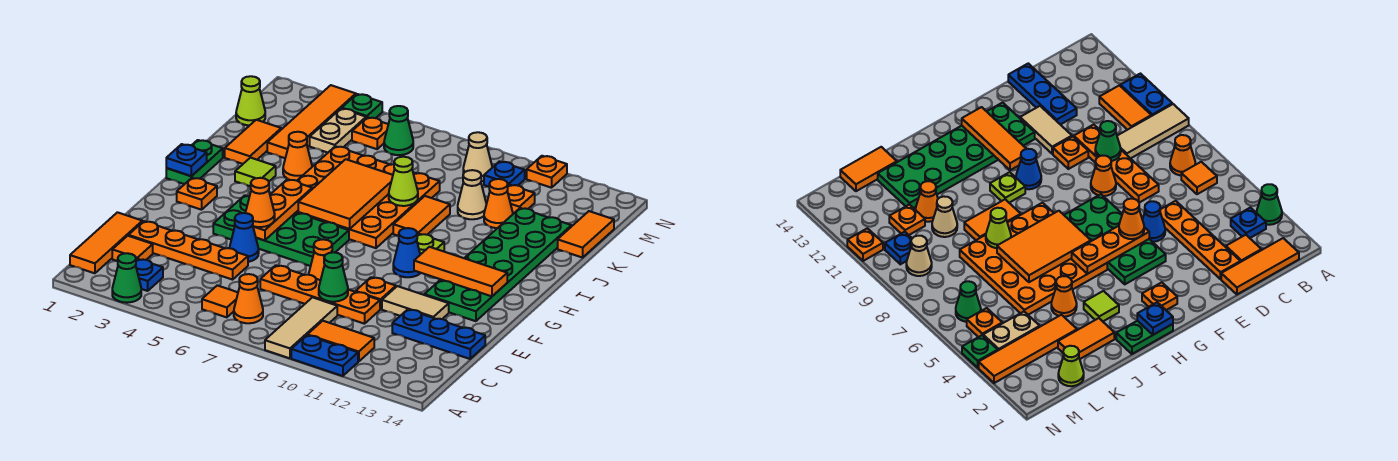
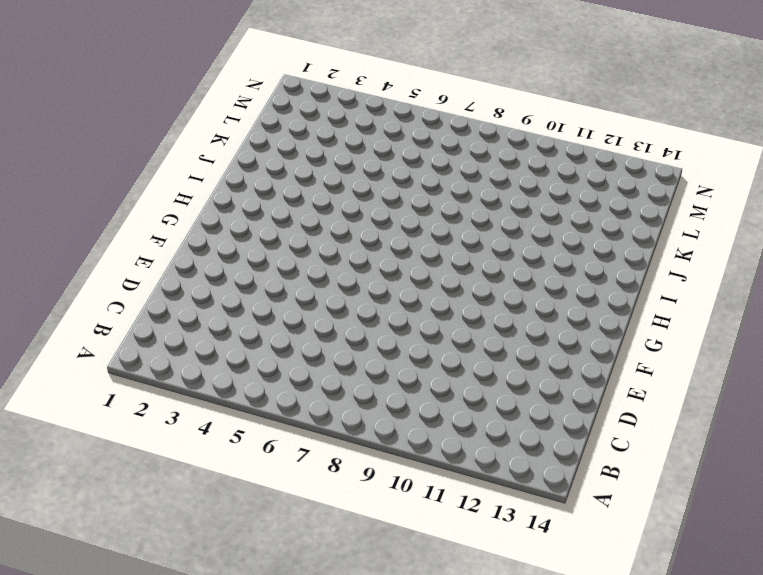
none -> green cone A3 level 1
none -> tan tile A9:C9 level 1
none -> blue plate A10:A11 level 1
none -> orange tile B1:D1 level 1

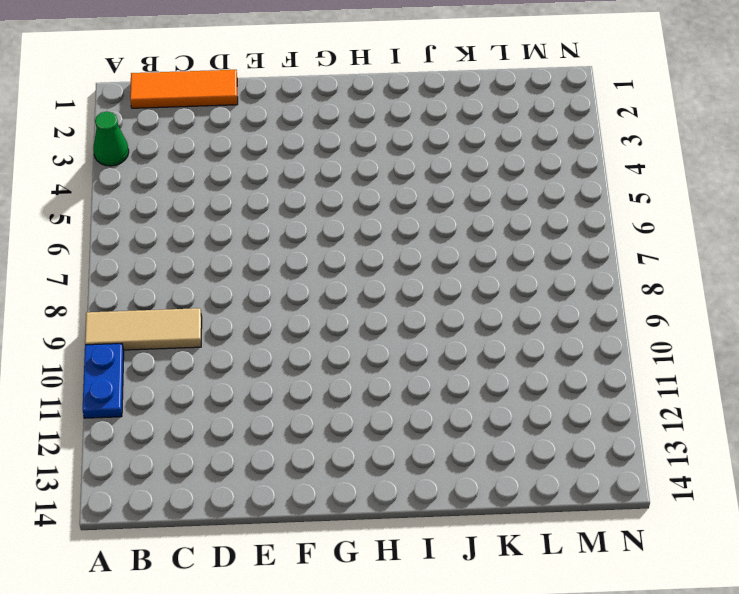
none -> blue plate B3 level 1
none -> orange tile B6 level 1
none -> orange cone B7 level 1
none -> orange tile B10:B11 level 1

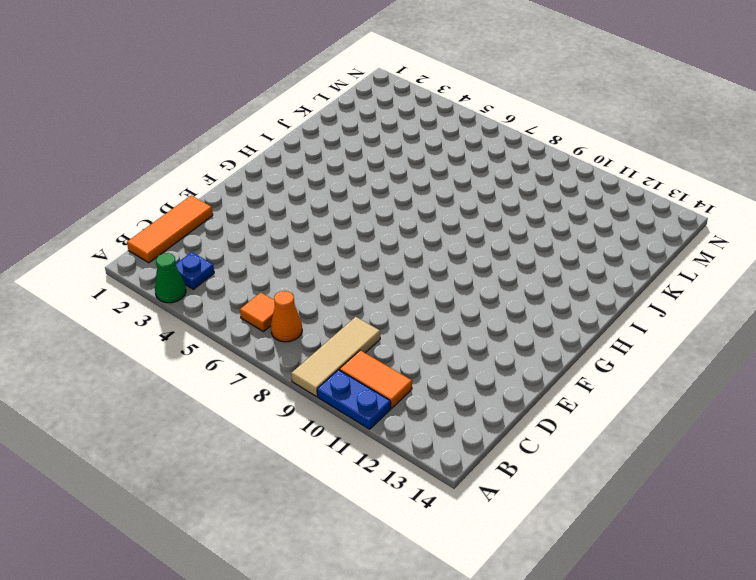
none -> orange tile C2 level 1
none -> orange plate D2:D5 level 1
none -> orange plate D7:D10 level 1
none -> blue plate D12:D14 level 1

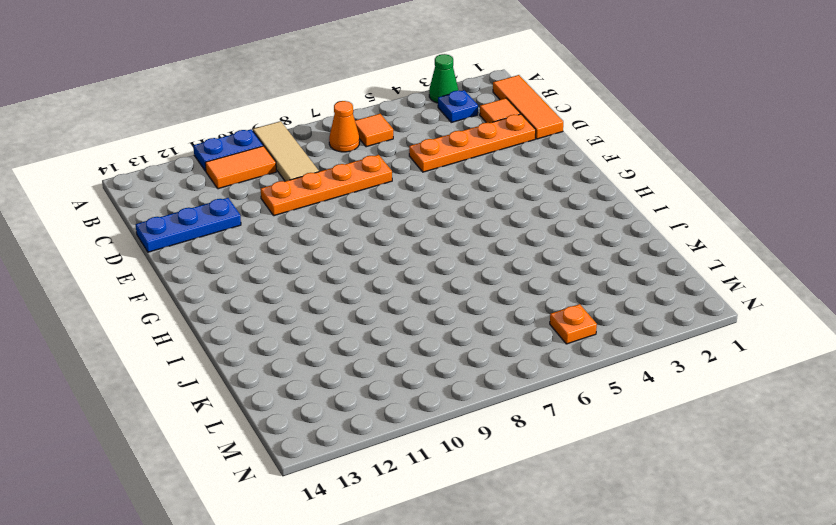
none -> blue cone E5 level 1
none -> orange cone E8 level 1
none -> orange plate E10 level 1
none -> tan tile E11:E12 level 1

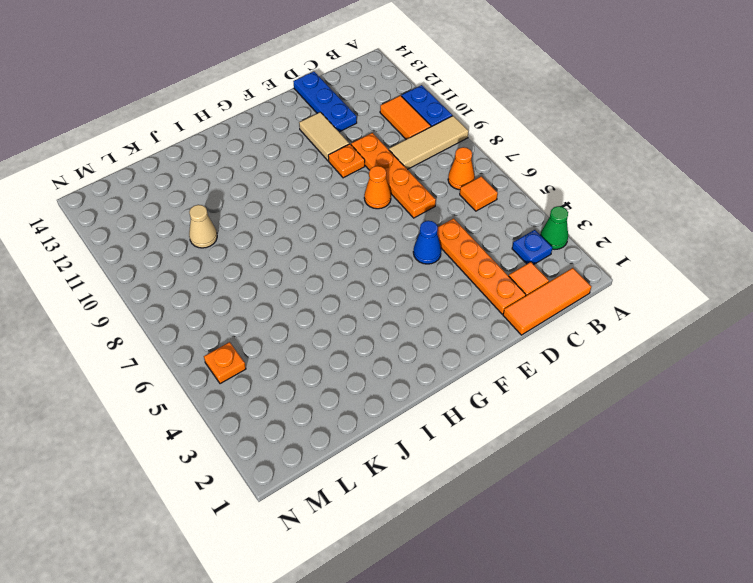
none -> green plate F4:G7 level 1
none -> green plate F12:K13 level 1
none -> orange plate G2 level 1
none -> blue cone G10 level 1

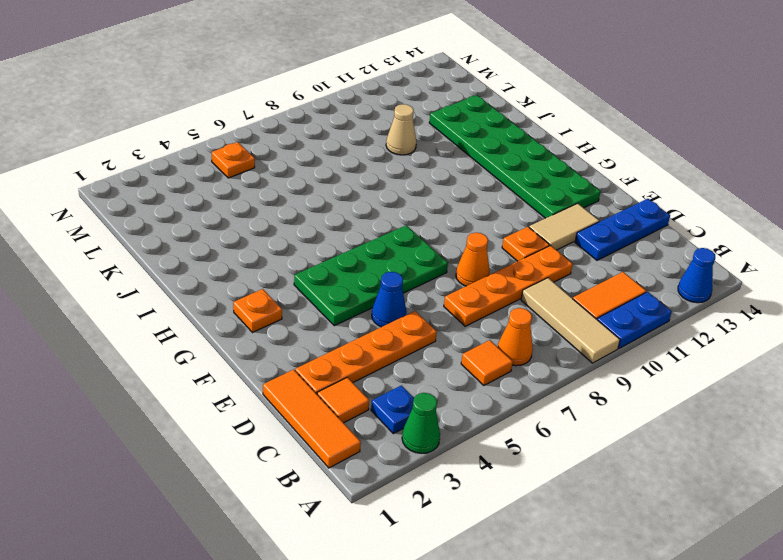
blue cone A13 level 1 -> blue cone G10 level 1
none -> green plate H1:I1 level 1
none -> orange plate H5:K8 level 1
none -> lime plate H10 level 1
none -> lime tile I3 level 1

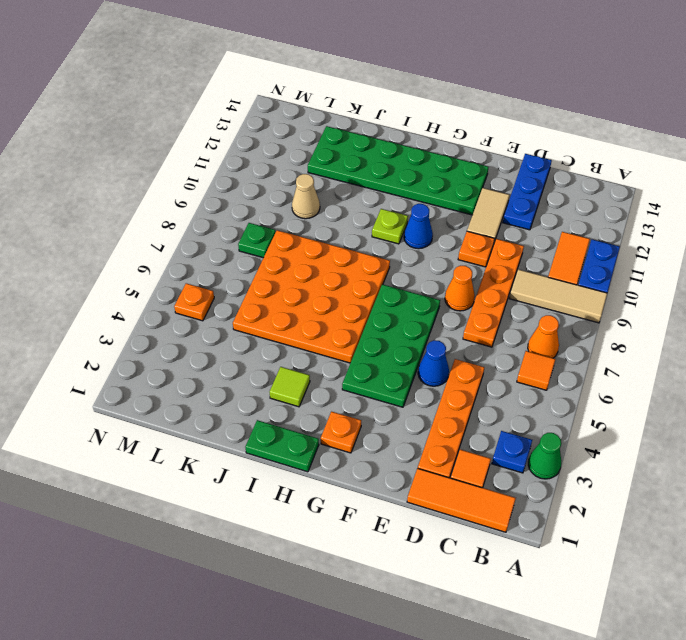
green plate L8 level 1 -> green plate N4 level 1
none -> orange tile I9:J9 level 1
none -> orange tile J2:K2 level 1
none -> orange cone J4 level 1
none -> orange tile K3:N3 level 1

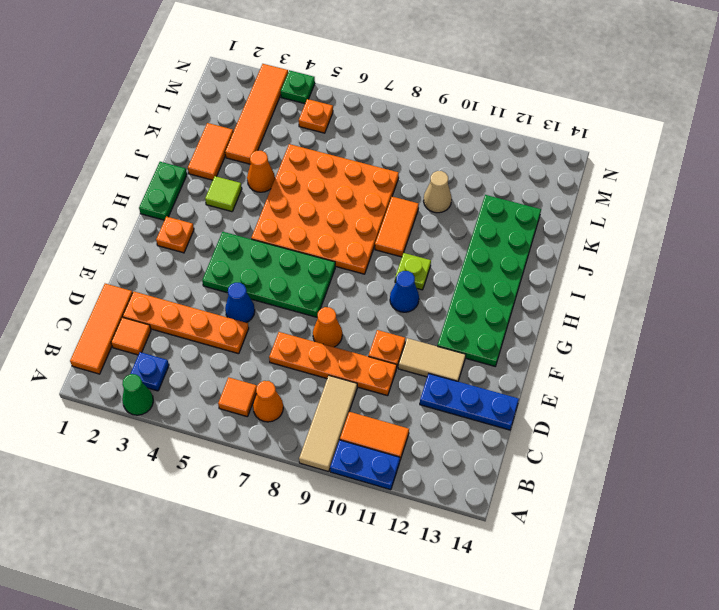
none -> orange cone K11 level 1
none -> orange tile K14:L14 level 1
none -> lime cone L1 level 1
none -> tan plate L4:M4 level 1

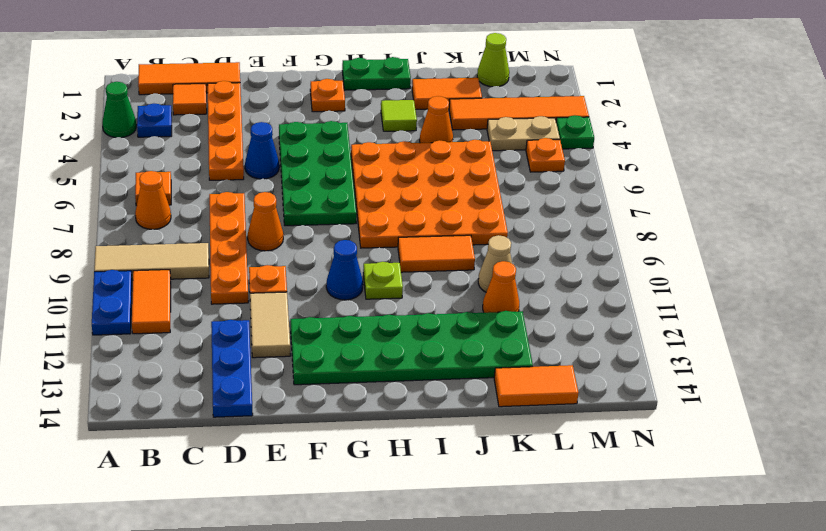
none -> orange plate L11 level 1
none -> green cone M6 level 1
none -> tan cone M9 level 1
none -> blue plate M10 level 1

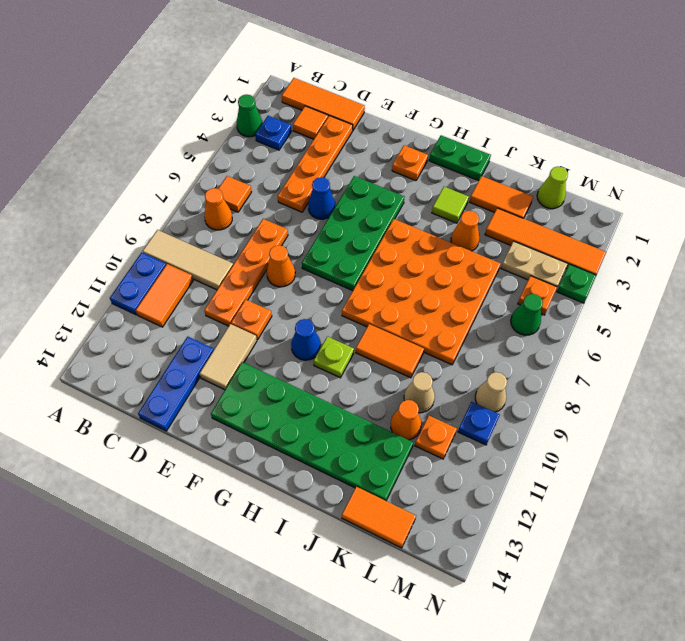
none -> orange plate N11 level 1
none -> green cone D9 level 2
none -> orange plate F5:H5 level 2
none -> orange tile G11:G13 level 2

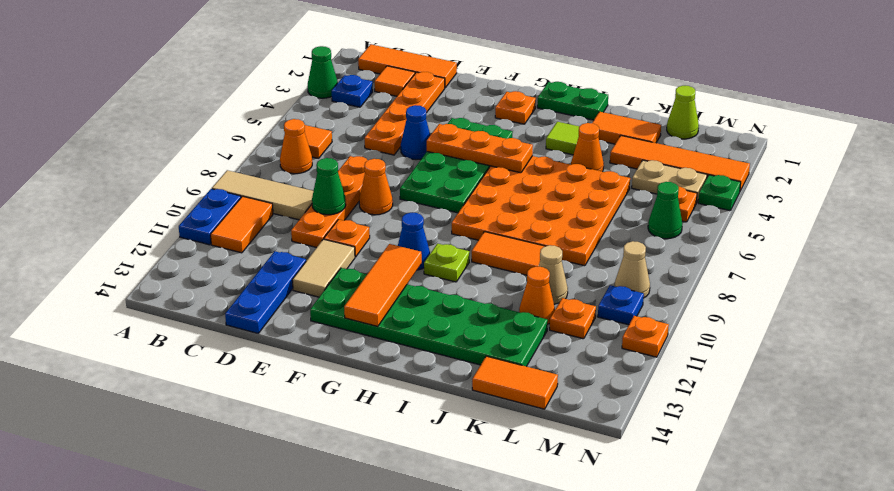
none -> blue plate H1 level 2
none -> orange tile H6:J7 level 2
none -> lime cone J8 level 2
none -> orange cone F5 level 3

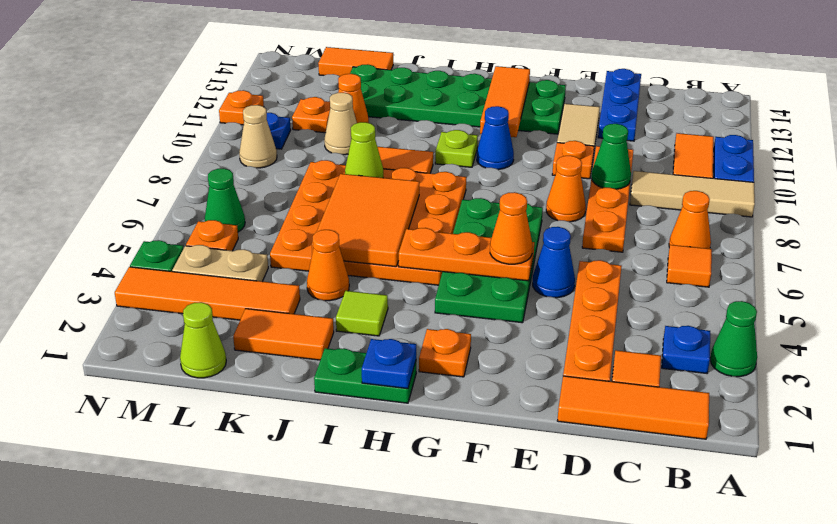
orange tile I5:J7 level 2 -> orange tile H6:J7 level 2

